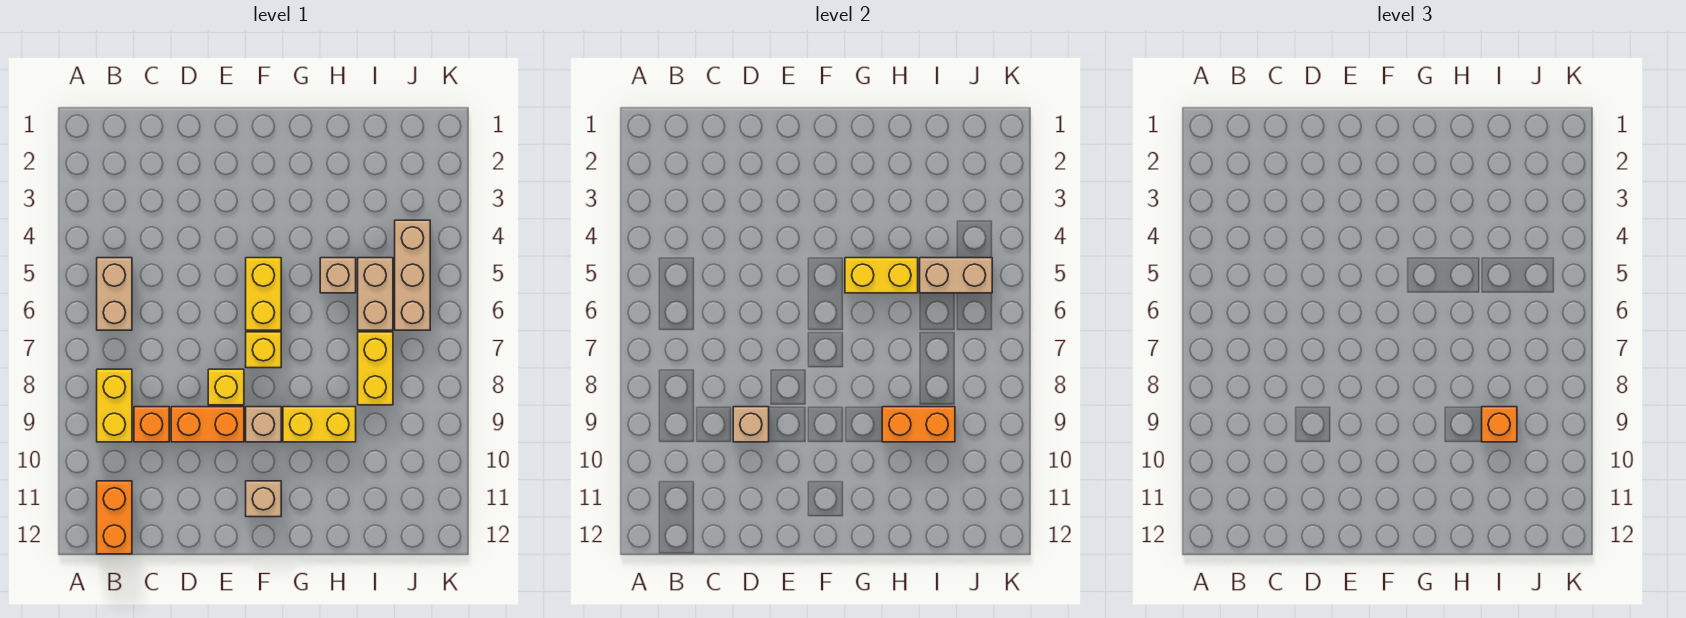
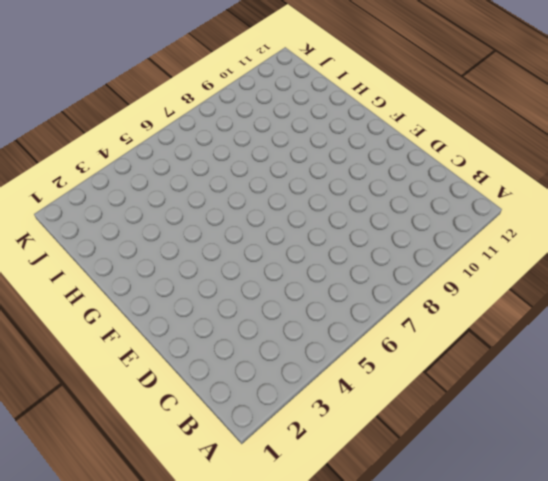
none -> tan brick B5:B6 level 1
none -> yellow brick B8:B9 level 1
none -> orange brick B11:B12 level 1

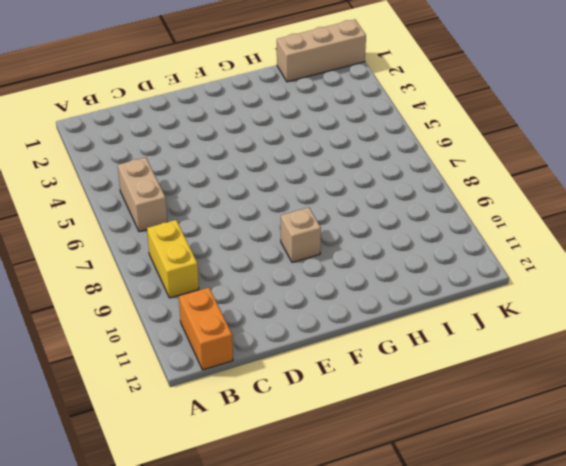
tan brick I1:K1 level 1 -> tan brick J4:J6 level 1
none -> orange brick C9 level 1
none -> orange brick D9:E9 level 1
none -> yellow brick E8 level 1

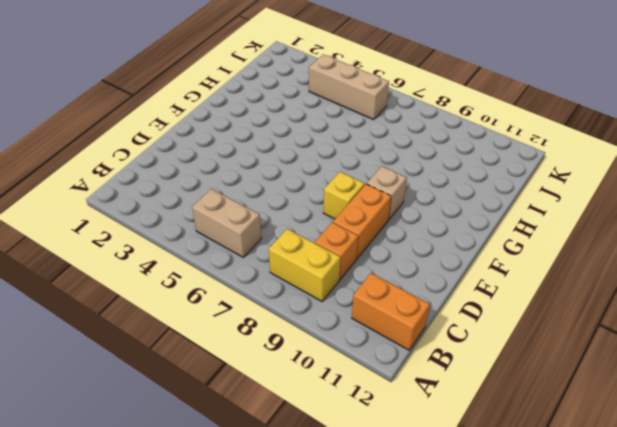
none -> yellow brick F5:F6 level 1
none -> yellow brick F7 level 1
none -> tan brick F11 level 1

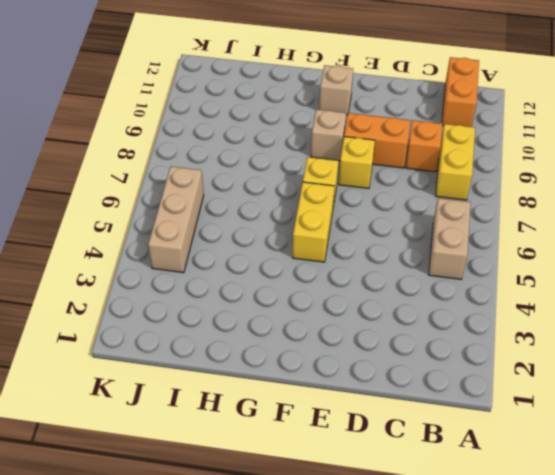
none -> yellow brick G9:H9 level 1
none -> tan brick H5 level 1
none -> tan brick I5:I6 level 1

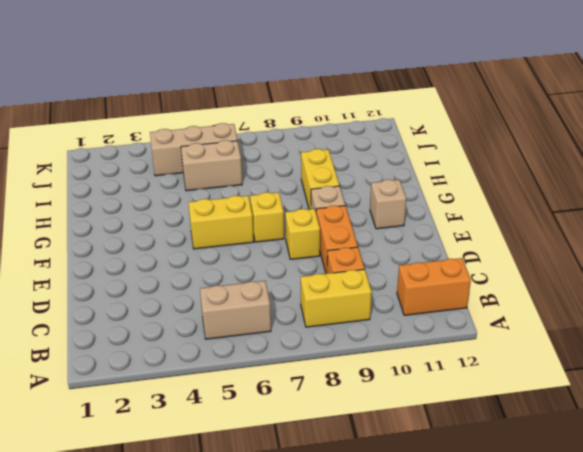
none -> tan brick H5 level 1
none -> yellow brick I7:I8 level 1
none -> tan brick D9 level 2

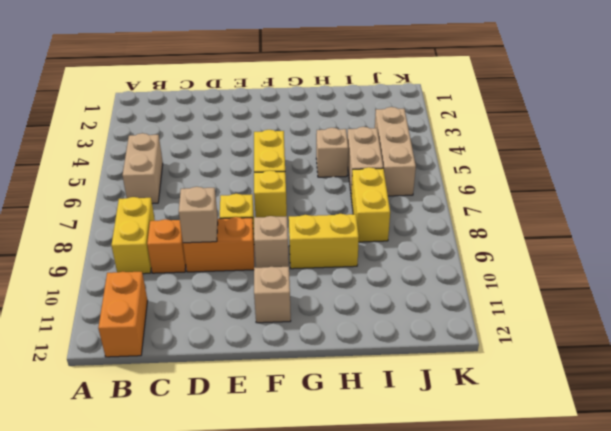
none -> yellow brick G5:H5 level 2
none -> orange brick H9:I9 level 2
none -> tan brick I5:J5 level 2

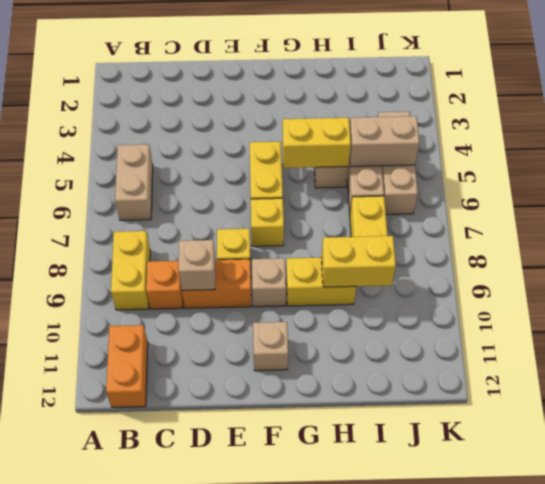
yellow brick H9:I9 level 2 -> orange brick H9:I9 level 2
none -> orange brick I9 level 3

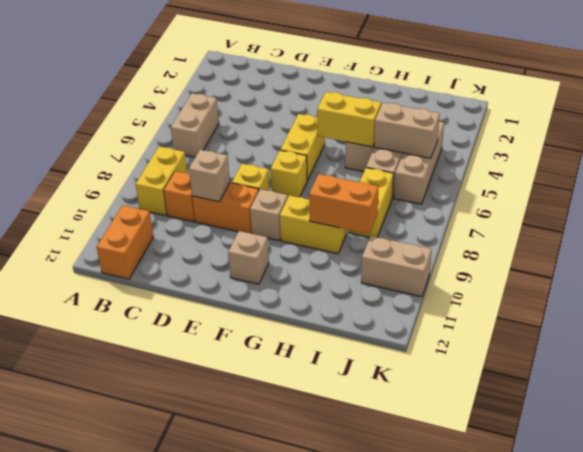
tan brick J10:K10 level 1 -> none
none -> orange brick I9 level 3

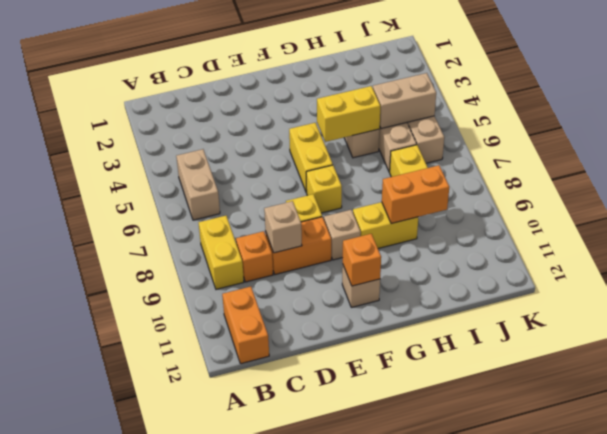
orange brick F11 level 2 -> orange brick I9 level 3

